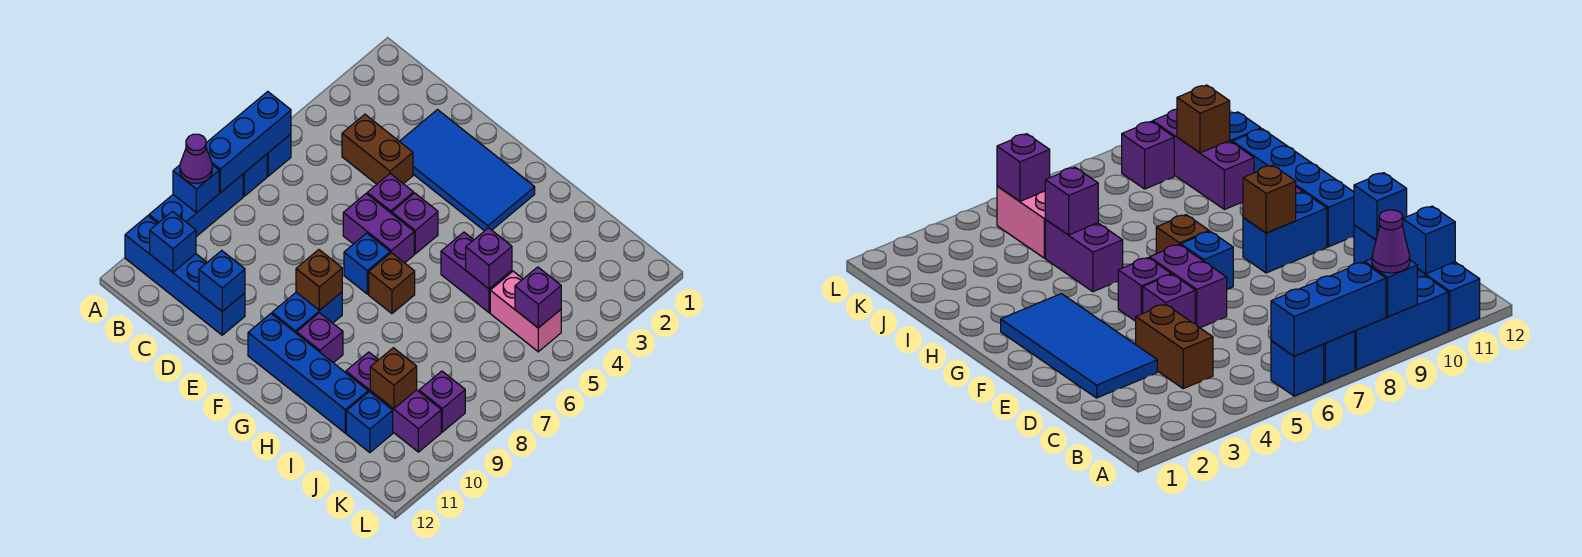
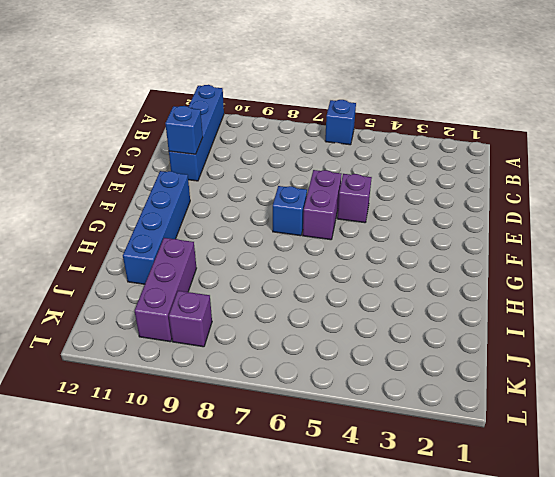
none -> blue brick A7 level 1
none -> blue brick A8:A10 level 1
none -> brown brick C4:D4 level 1

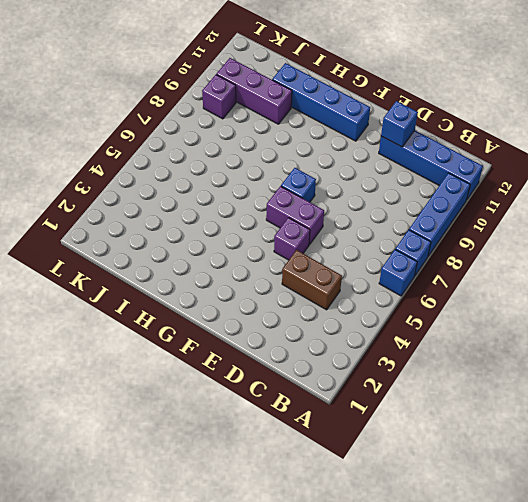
none -> blue tile D2:G3 level 1
none -> purple brick F5 level 1
none -> blue brick F9:F10 level 1

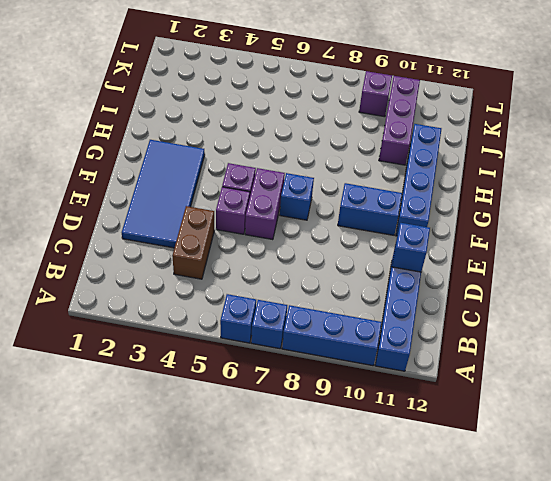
none -> brown brick G7 level 1
none -> purple brick G10 level 1
none -> purple brick H5:I5 level 1

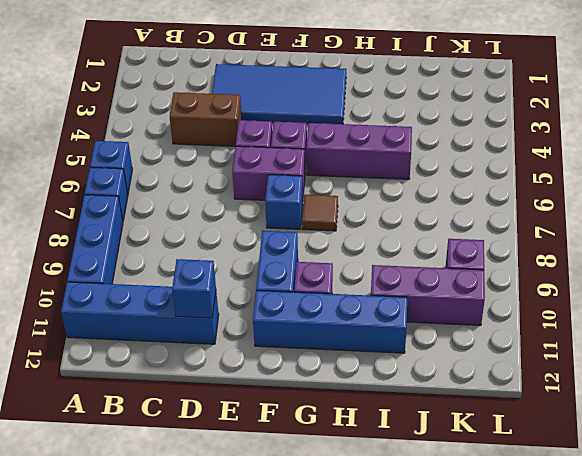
purple brick G5:I5 level 1 -> purple brick H5:I5 level 1
brown tile G7 level 1 -> brown brick G7 level 1
none -> pink brick J5:K5 level 1
none -> blue brick J11 level 1
none -> blue brick A6:A8 level 2

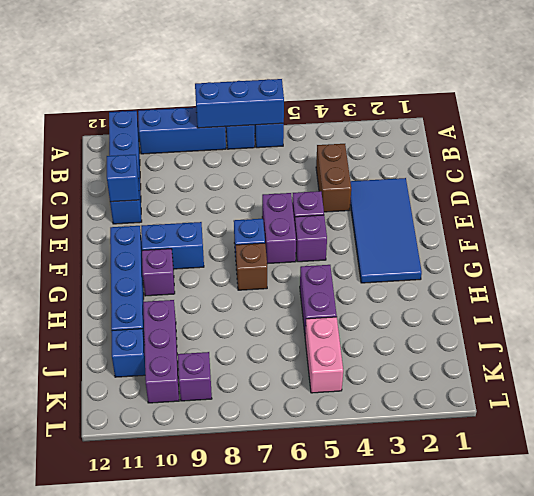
none -> blue brick A9 level 2
none -> blue brick B11 level 2
none -> brown brick F9 level 2

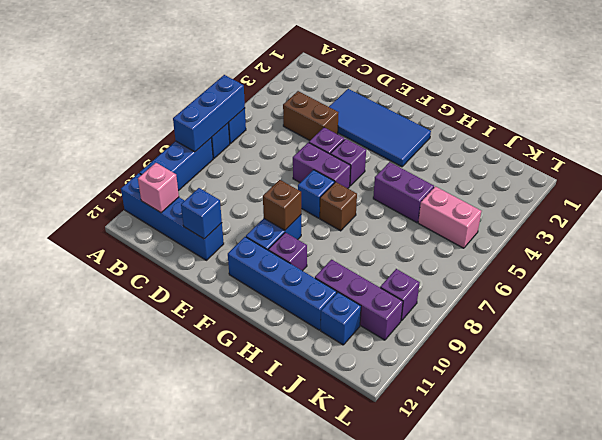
pink brick B11 level 2 -> blue brick B11 level 2
none -> blue brick A9 level 2
none -> purple brick I5 level 2
none -> brown brick J10 level 2

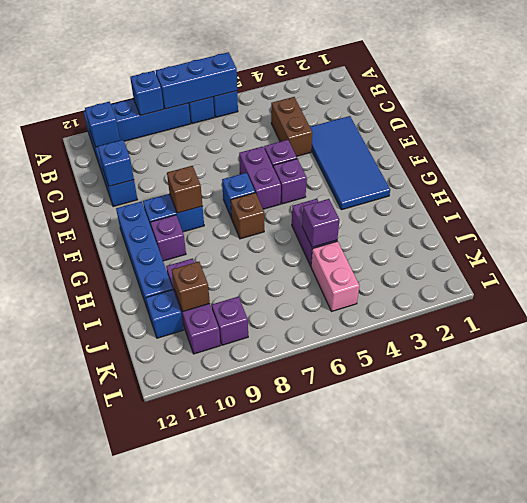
none -> purple brick K5 level 2
none -> purple cone A9 level 3

